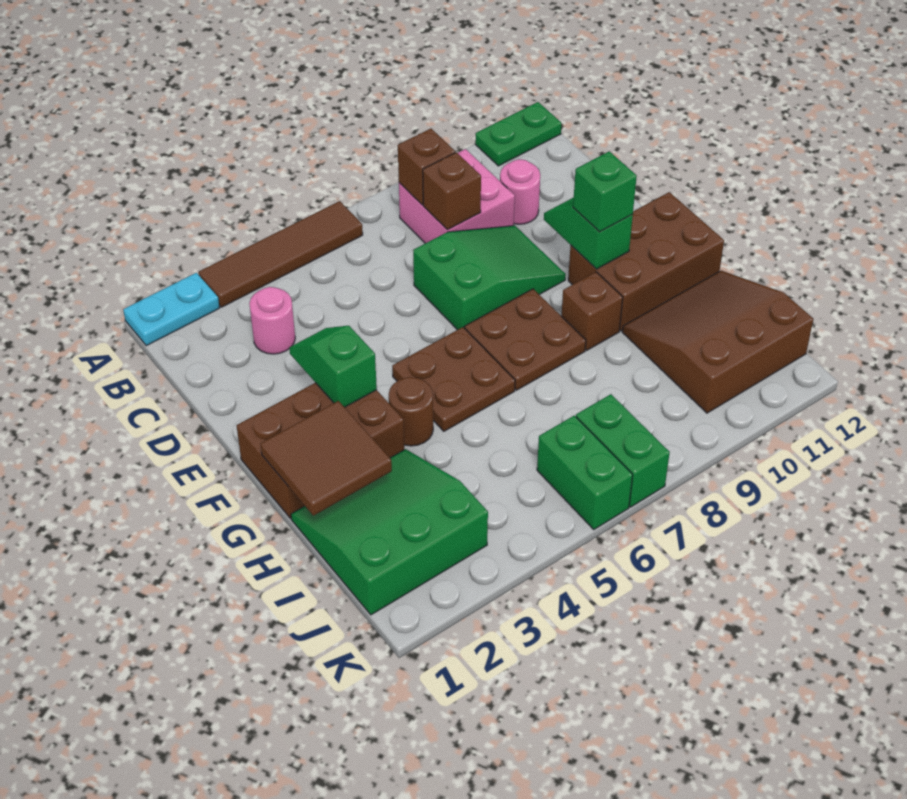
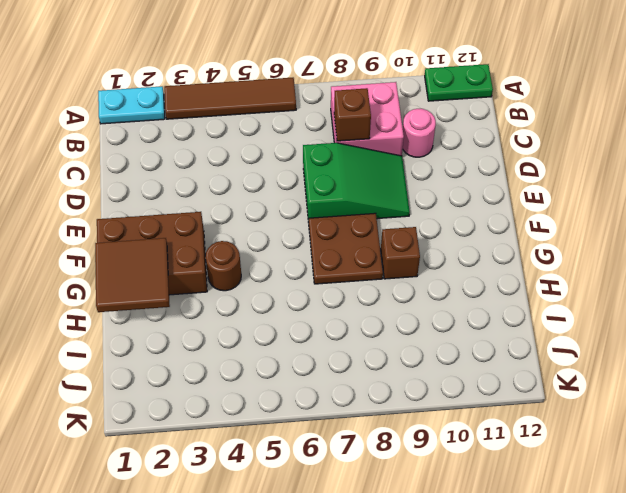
none -> pink round brick C3 level 1
none -> brown plate F5:G6 level 1
none -> brown brick F10:G12 level 1

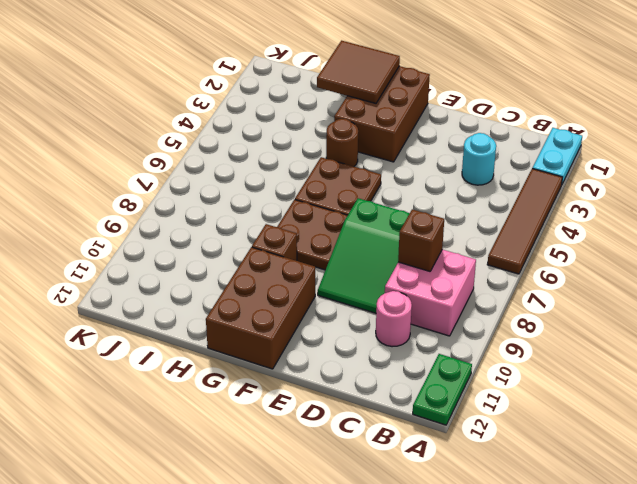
cyan round brick C3 level 1 -> pink round brick C3 level 1
none -> green slope H1:J3 level 1 top J
none -> brown slope H10:J12 level 1 top J
none -> green brick J6:K6 level 1

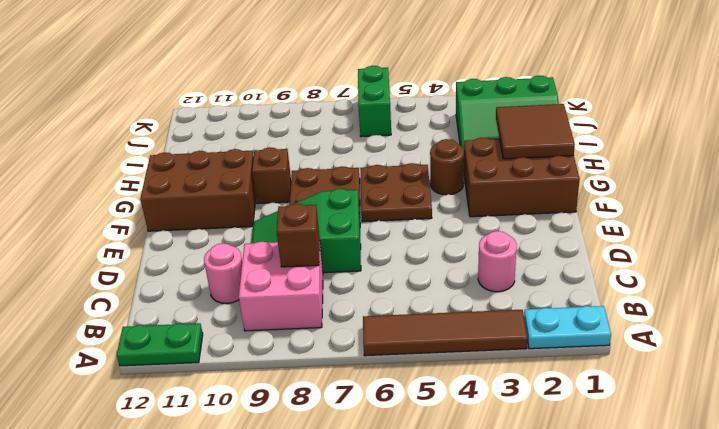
none -> brown slope H10:J12 level 1 top J
none -> green brick J7:K7 level 1
none -> brown brick B8 level 2

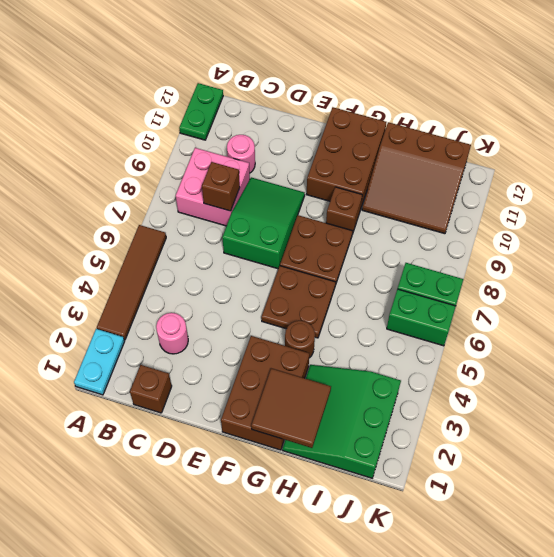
brown brick C1 level 1 -> brown brick B8 level 2
brown slope H10:J12 level 1 top 12 -> brown slope H10:J12 level 1 top J
none -> green slope E3:F3 level 2 top F
none -> green slope E10:F10 level 2 top F
none -> green brick F10 level 3

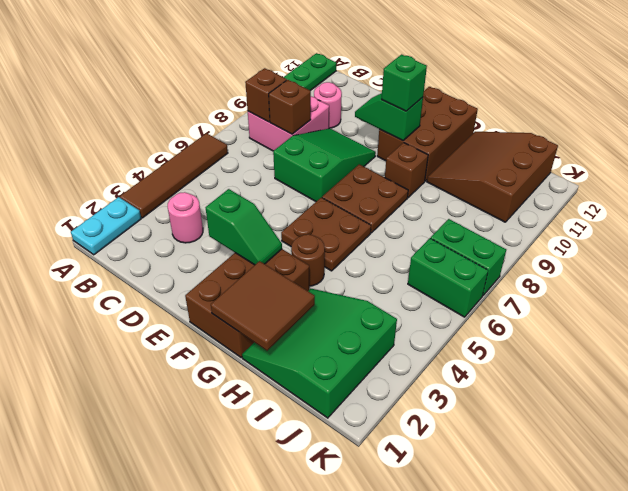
green slope E3:F3 level 2 top E -> green slope E3:F3 level 2 top F

